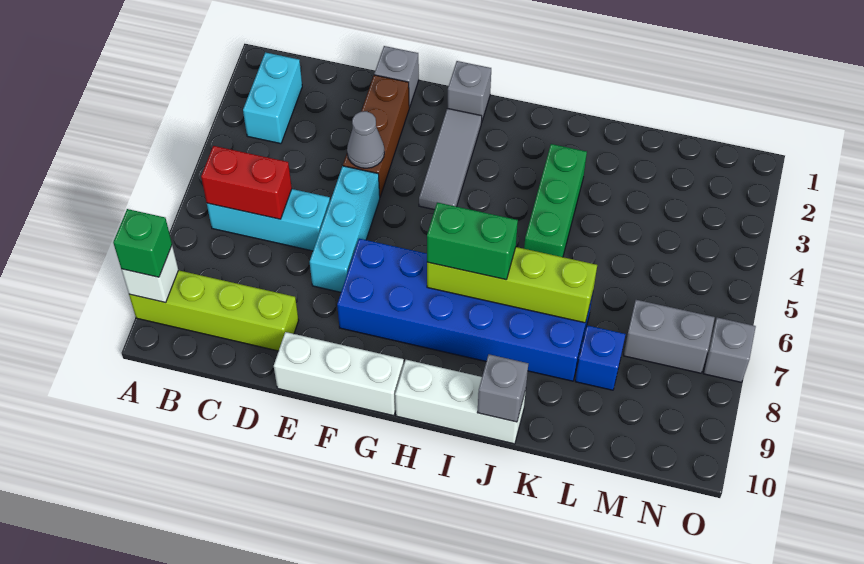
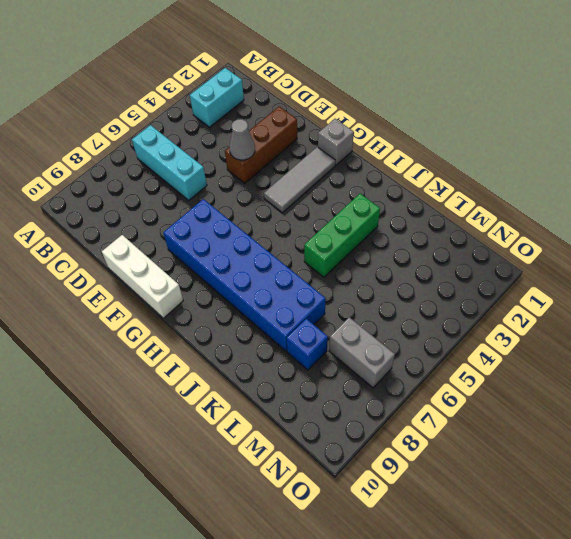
none -> lime brick A9:D9 level 1
none -> grey brick E1 level 1
none -> cyan brick E5:E7 level 1

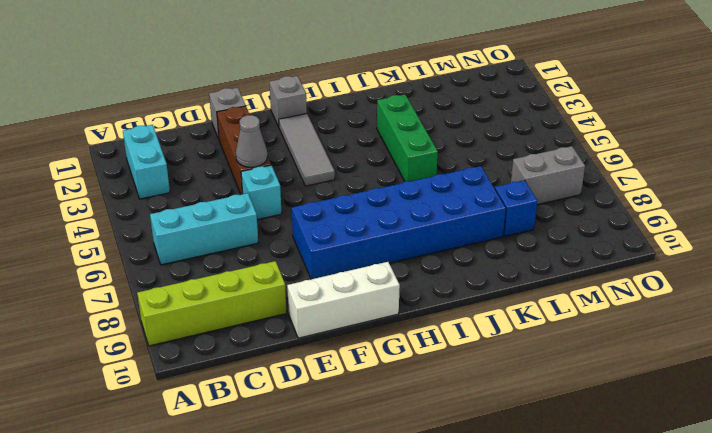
cyan brick E5 level 1 -> cyan brick E5:E7 level 1
none -> white brick H10:J10 level 1
none -> grey brick O7 level 1
none -> white brick A9 level 2

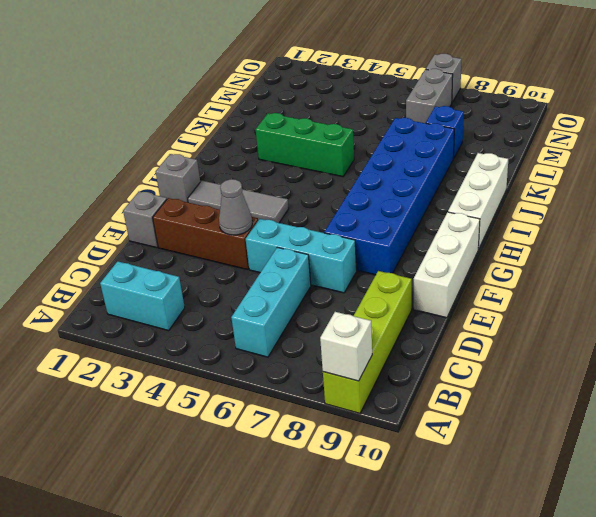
none -> red brick B6:C6 level 2
none -> lime brick H7:K7 level 2
none -> grey brick J10 level 2

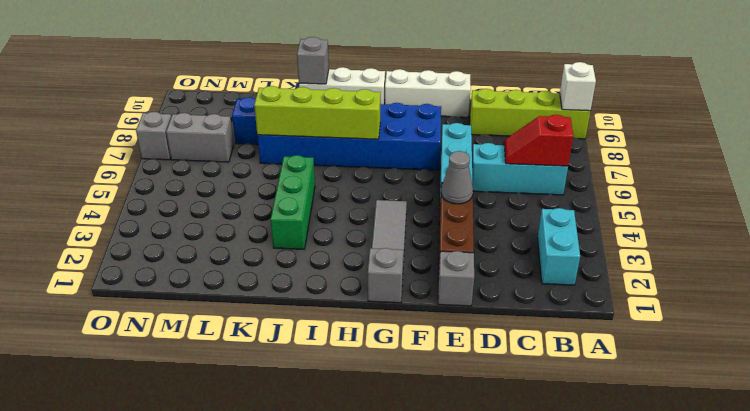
red slope B6:C6 level 2 top B -> red brick B6:C6 level 2
none -> green brick A9 level 3
none -> green brick H7:I7 level 3

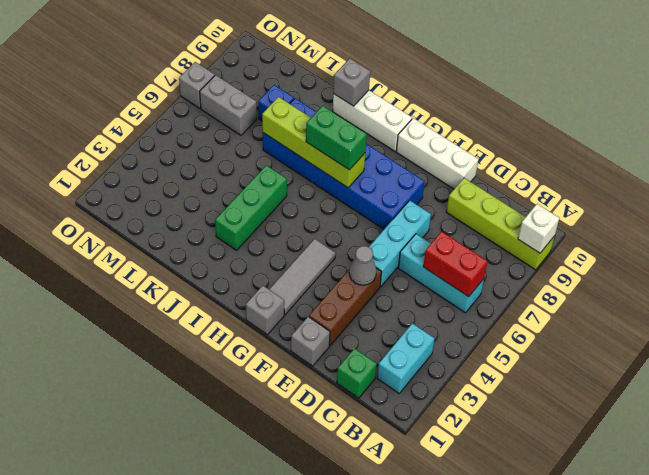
green brick C1 level 1 -> green brick A9 level 3

